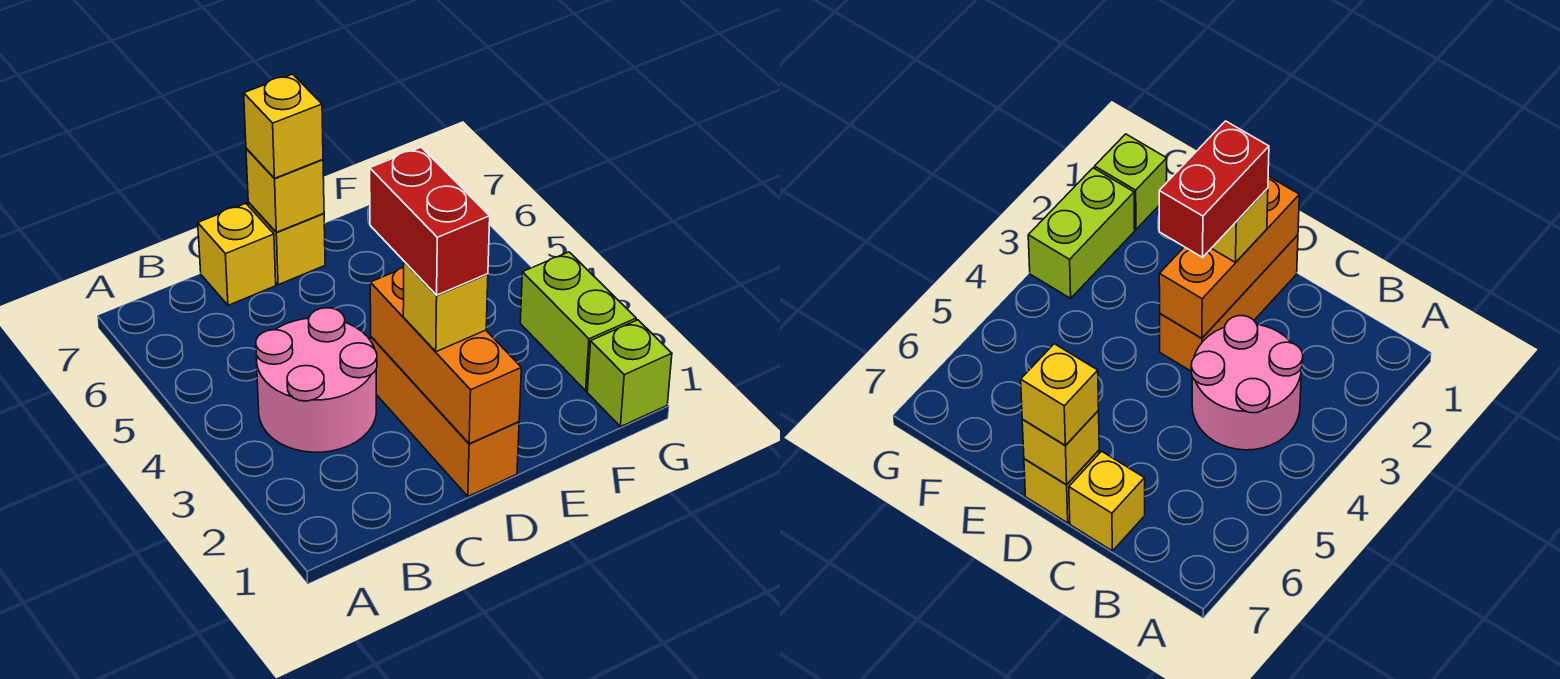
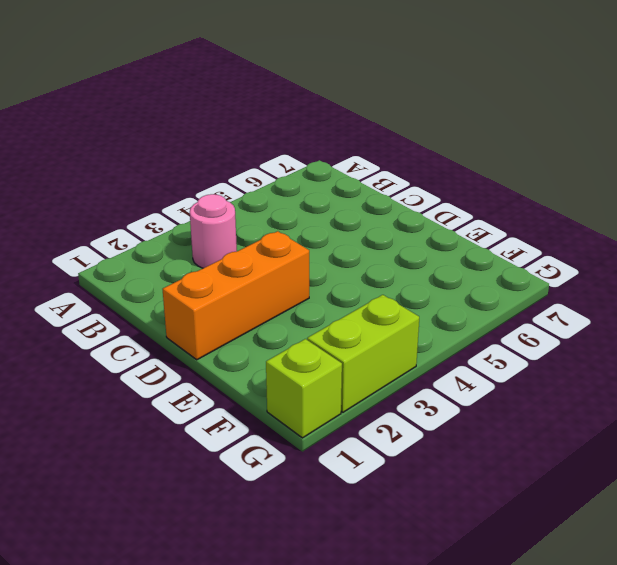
pink round brick B3 level 1 -> pink round brick B3:C4 level 1
none -> yellow brick C7 level 1
none -> yellow brick D7 level 1

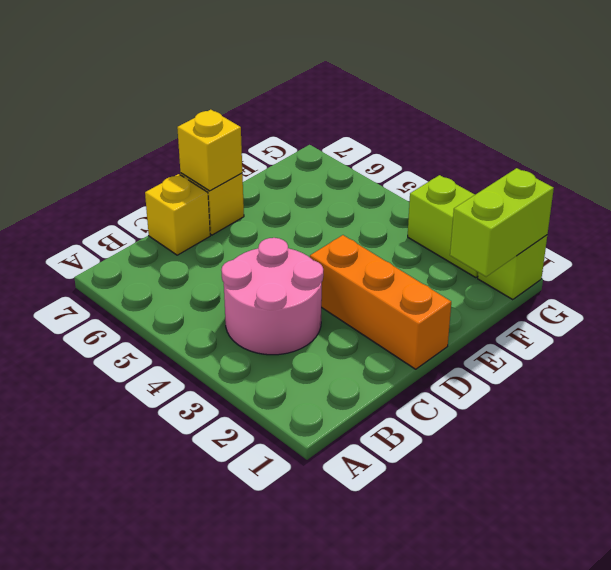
lime brick F1:G1 level 2 -> none
none -> orange brick D1:D3 level 2
none -> yellow brick D2 level 3

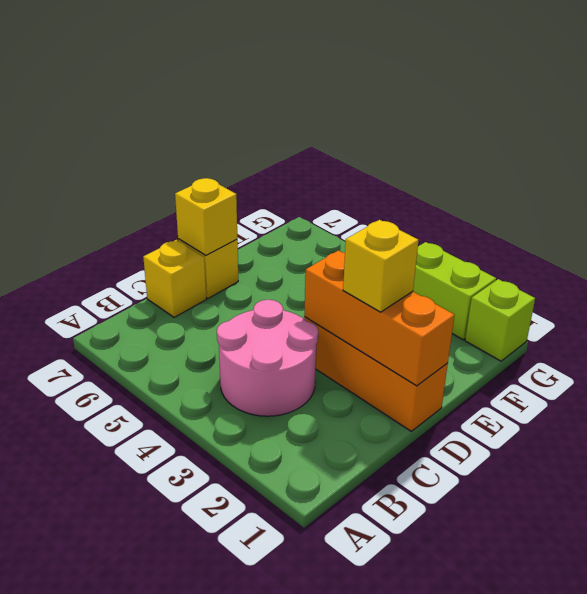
none -> yellow brick D7 level 3
none -> red brick D2:D3 level 4

